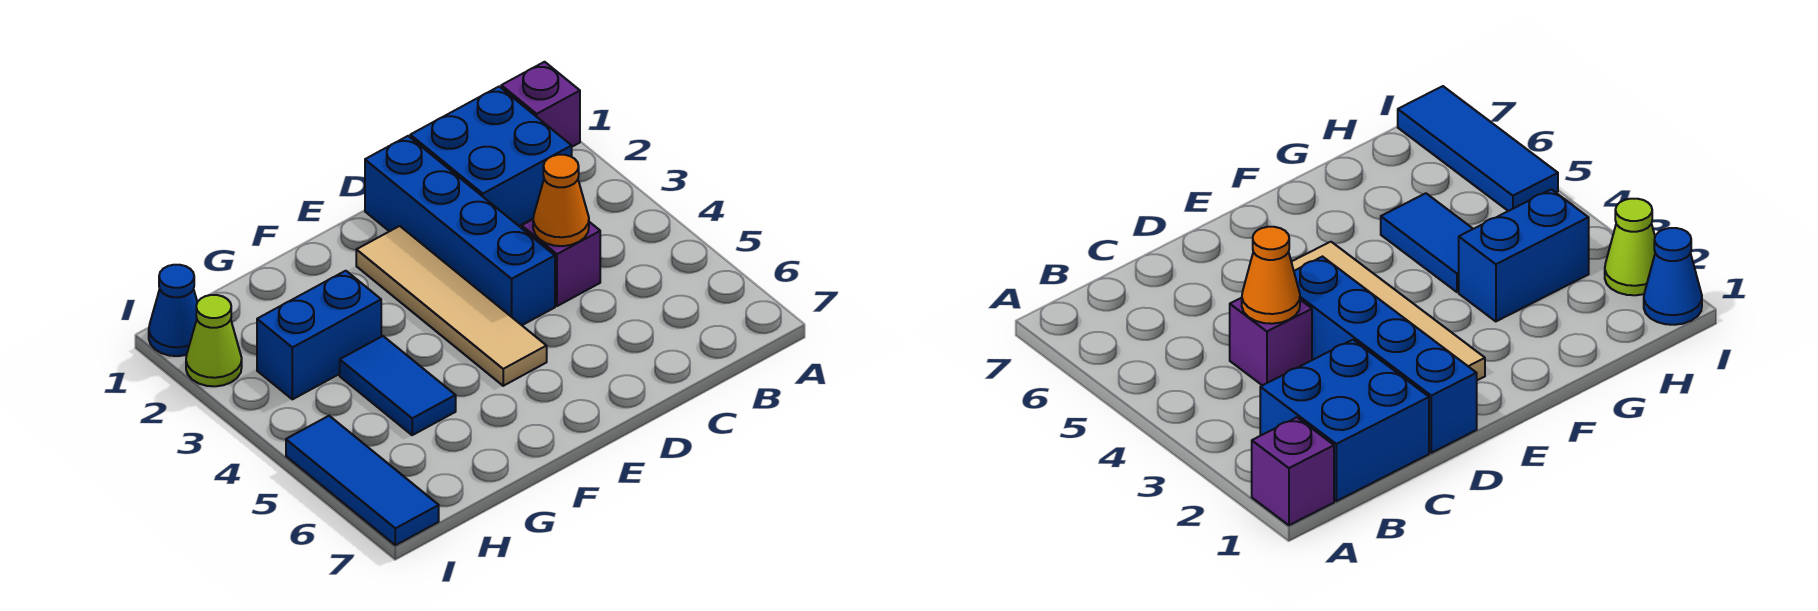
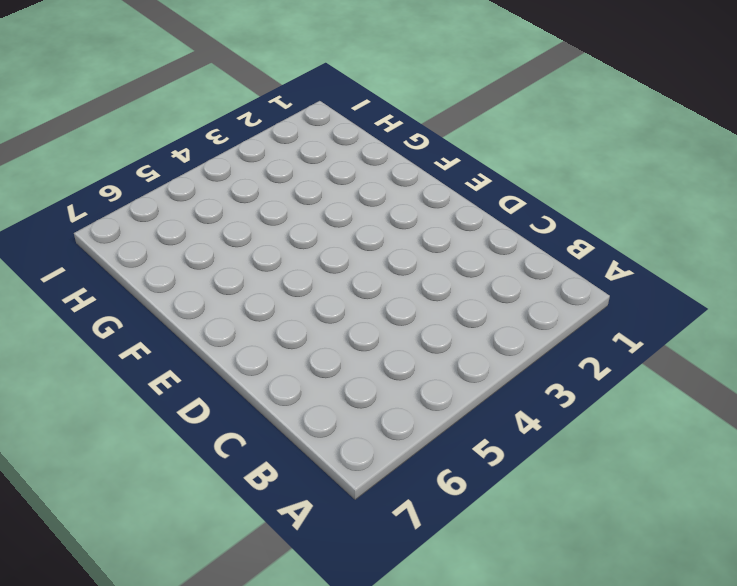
none -> purple brick A1 level 1
none -> blue brick B1:C2 level 1

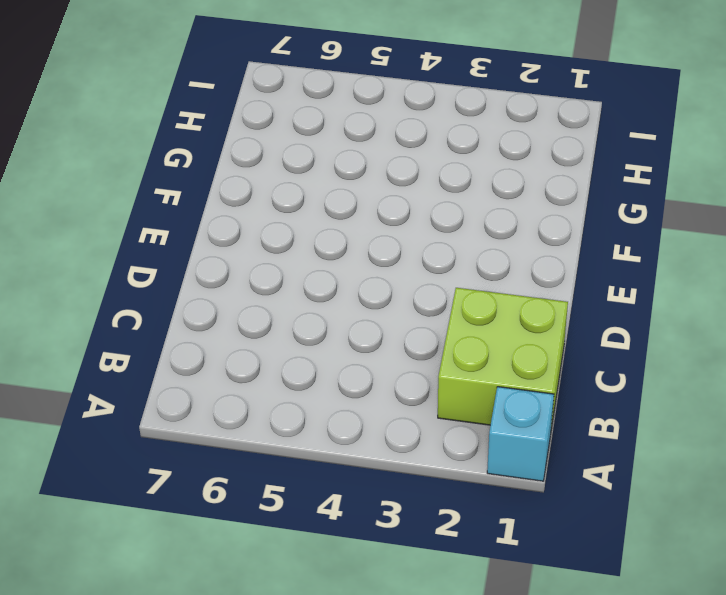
cyan brick A1 level 1 -> purple brick A1 level 1
lime brick B1:C2 level 1 -> blue brick B1:C2 level 1
none -> purple brick C4 level 1
none -> blue brick D1:D4 level 1

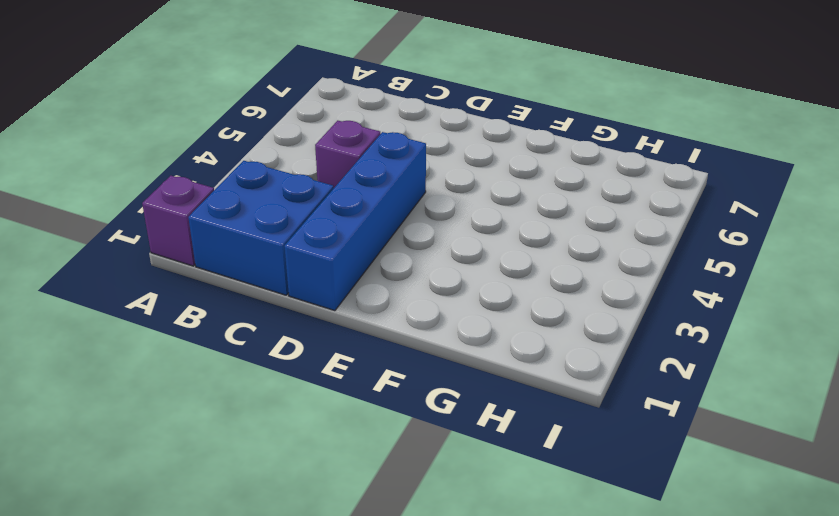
none -> tan tile E2:E5 level 1
none -> blue brick G3:H3 level 1

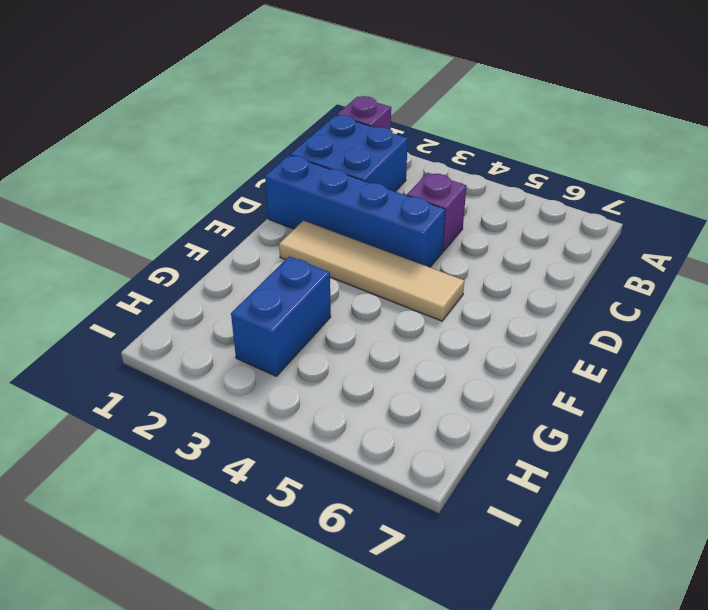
none -> blue tile G4:G5 level 1
none -> blue cone I1 level 1

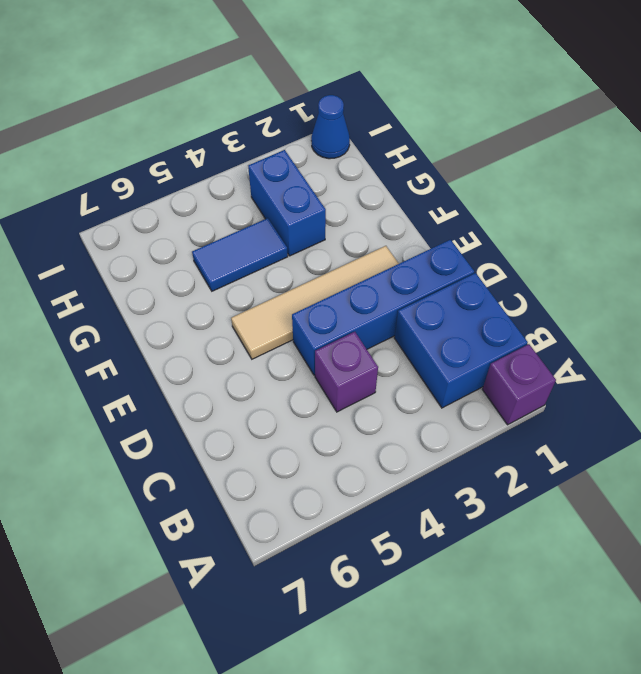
none -> lime cone I2 level 1
none -> blue tile I5:I7 level 1

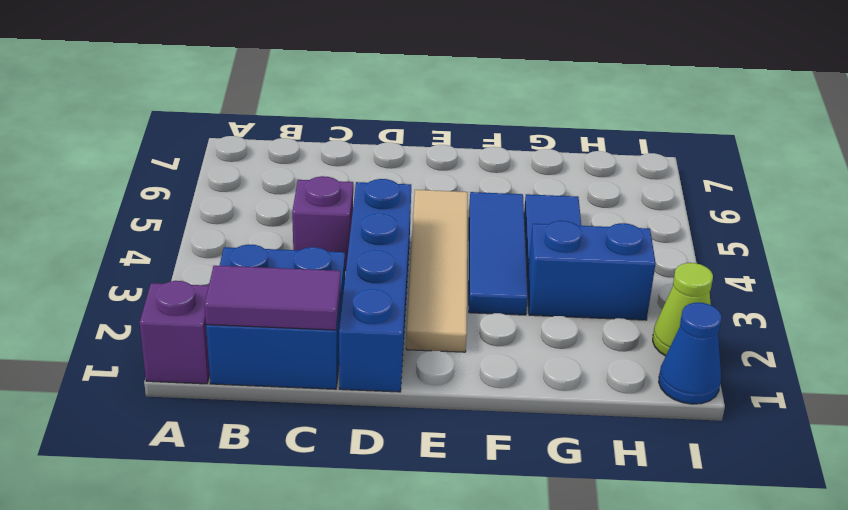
purple tile B1:C1 level 2 -> none
blue tile F3:F5 level 1 -> blue tile I5:I7 level 1
none -> orange cone C4 level 2

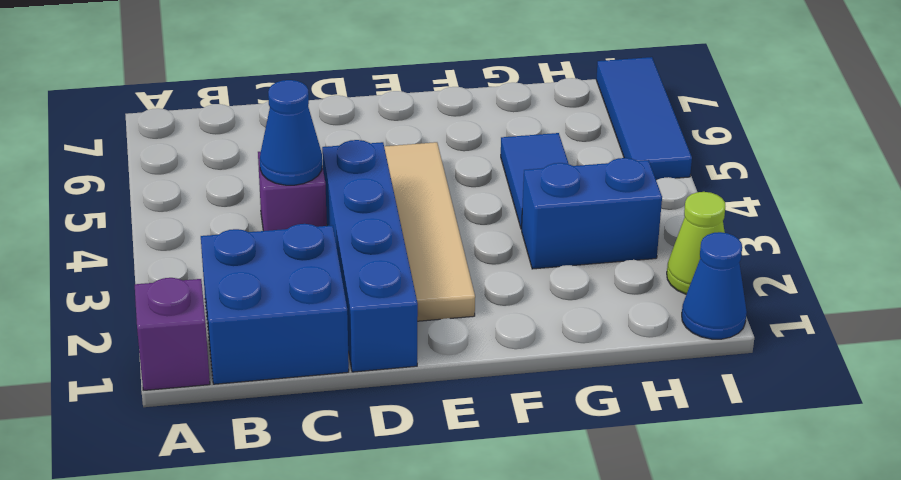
blue cone C4 level 2 -> orange cone C4 level 2

